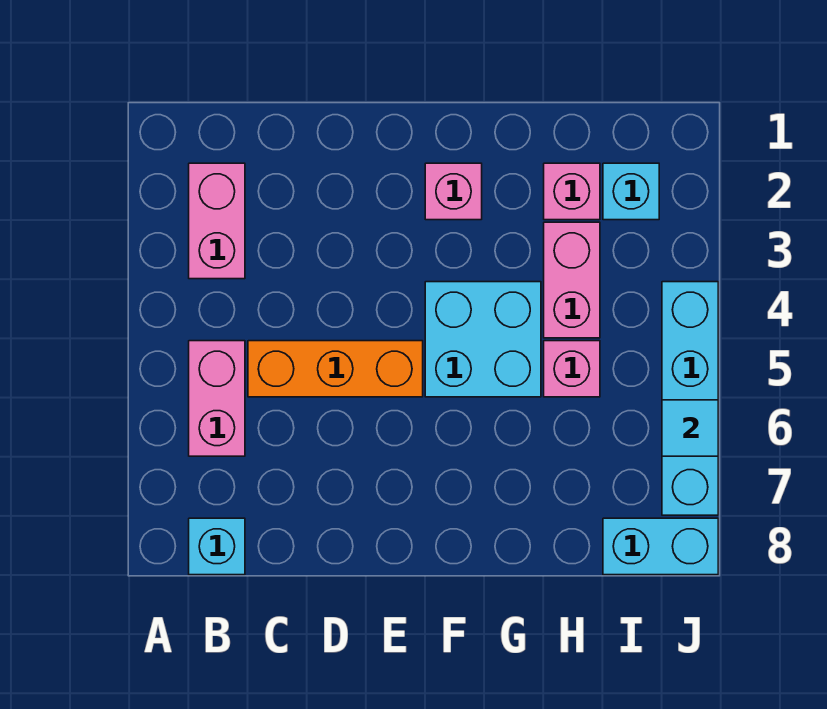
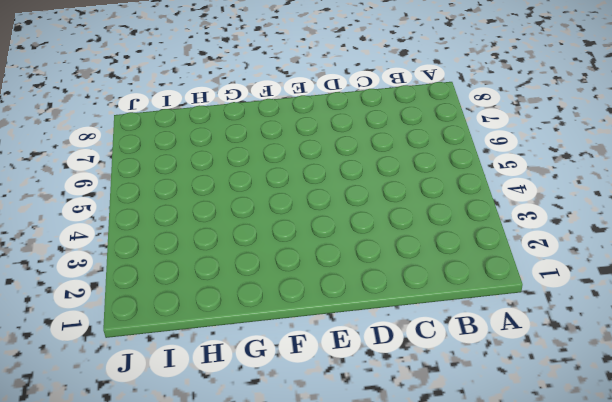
none -> pink brick B2:B3 level 1
none -> pink brick B5:B6 level 1
none -> cyan brick B8 level 1

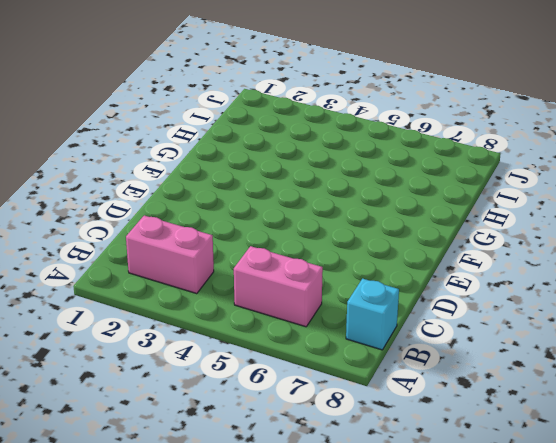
none -> orange brick C5:E5 level 1
none -> pink brick F2 level 1
none -> cyan brick F4:G5 level 1

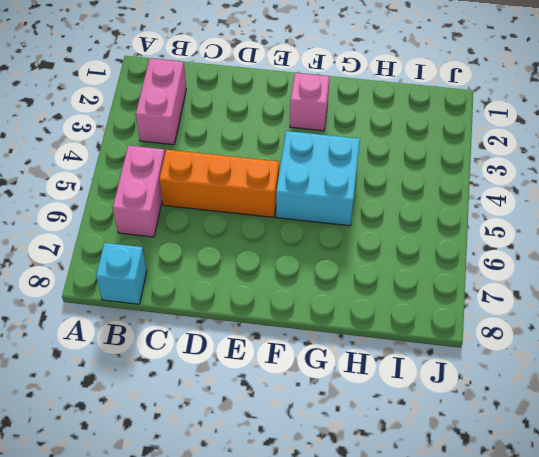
none -> pink brick H2 level 1
none -> pink brick H3:H4 level 1
none -> pink brick H5 level 1

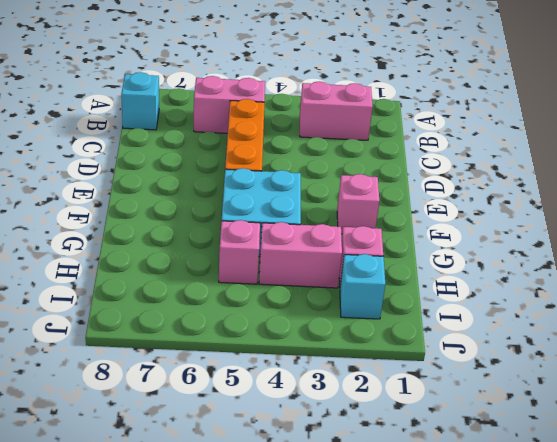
none -> cyan brick I8:J8 level 1
none -> cyan brick J4:J7 level 1
none -> cyan tile J6 level 2

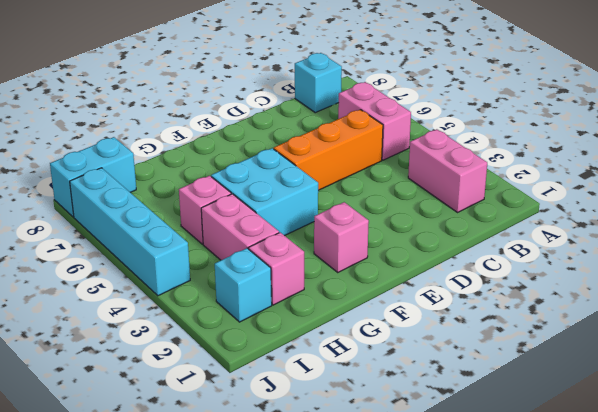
none -> cyan tile J6 level 2

